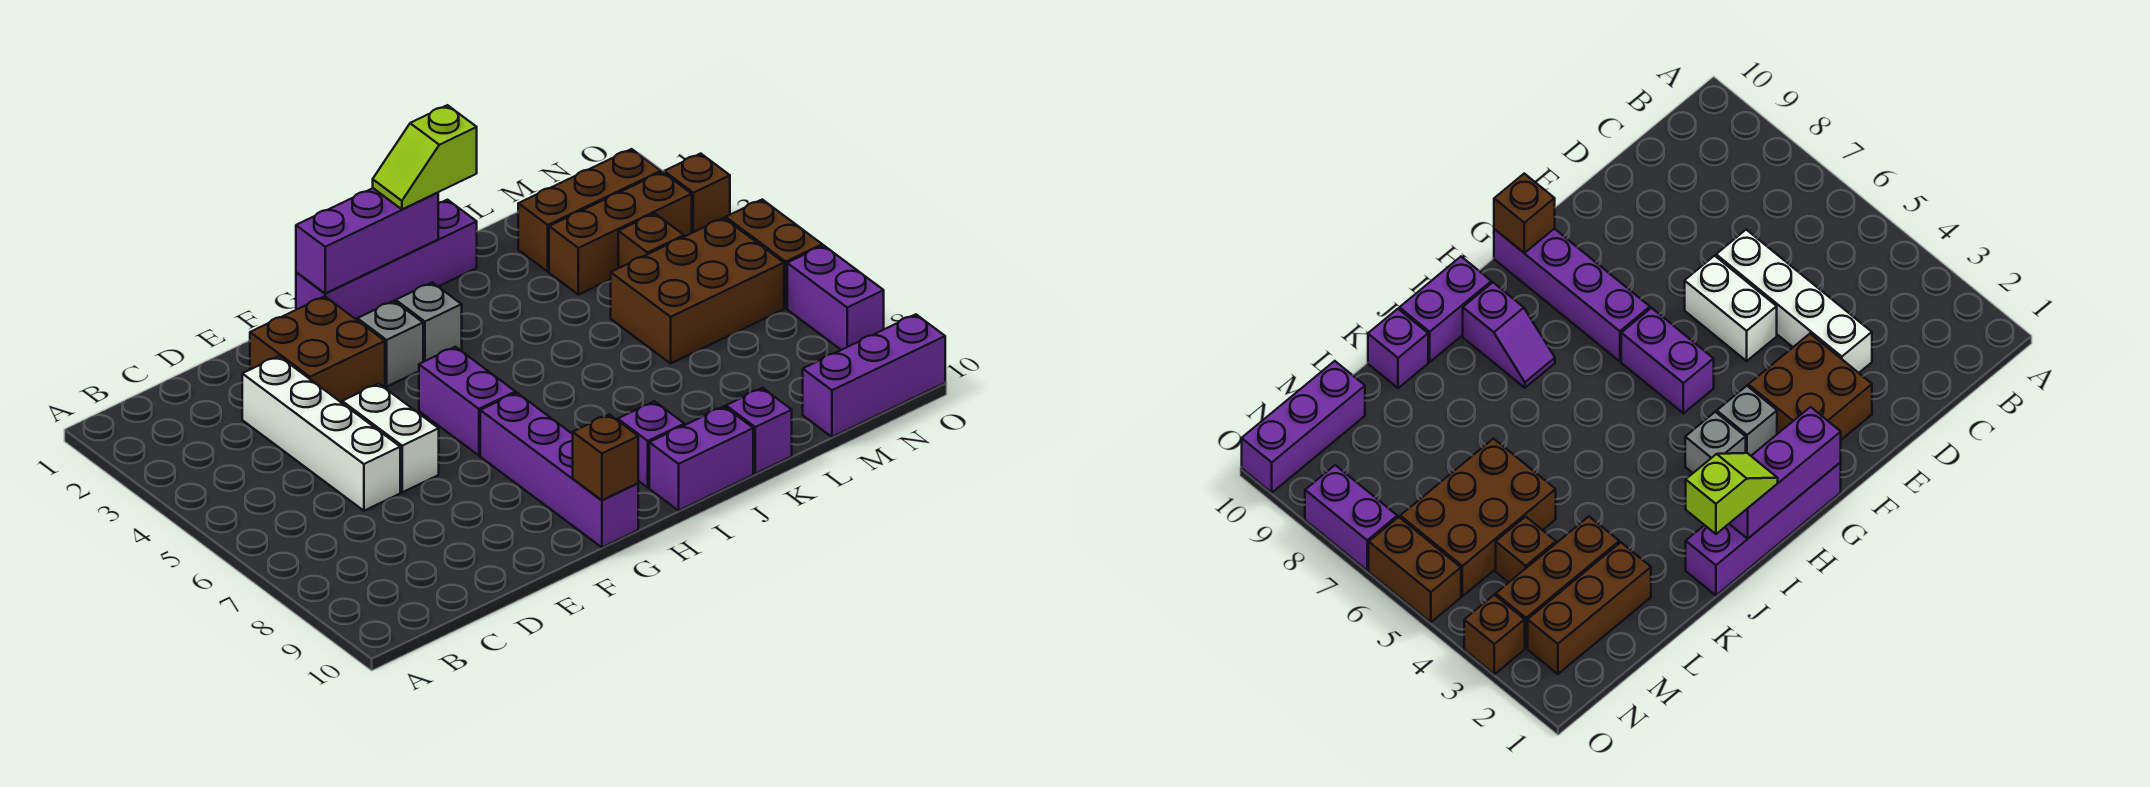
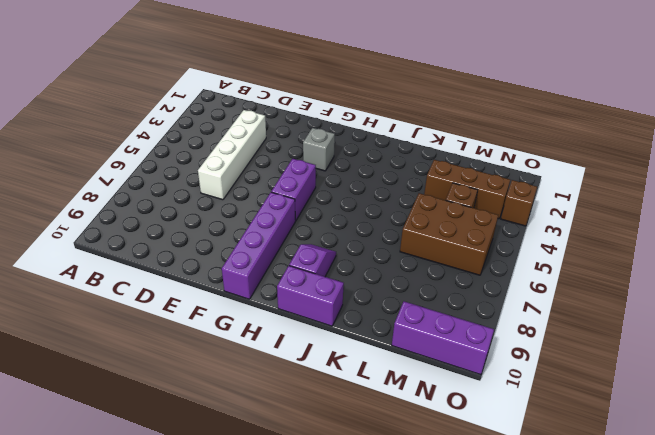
none -> brown brick E2:F3 level 1
none -> white brick E5:E6 level 1
none -> purple brick G1:J1 level 1

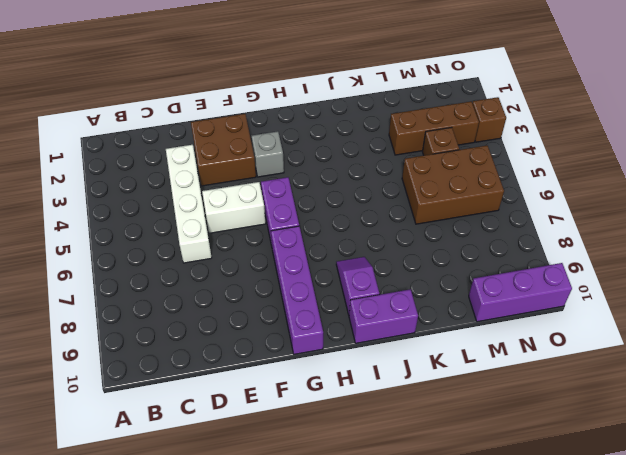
white brick E5:F5 level 1 -> white brick E5:E6 level 1
none -> purple brick G1:J1 level 1
none -> grey brick H3 level 1
none -> purple brick K10 level 1

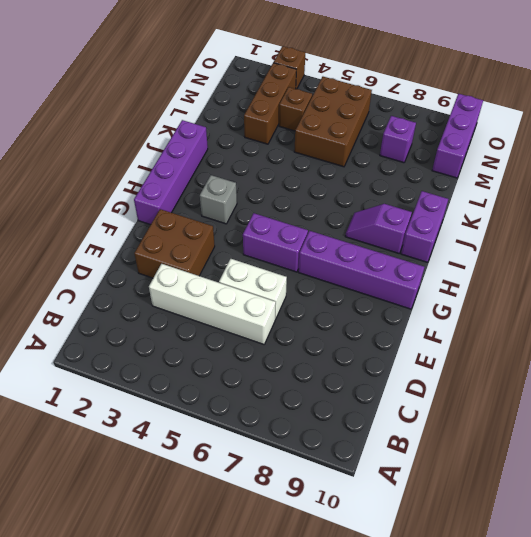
purple brick M8 level 1 -> purple brick K10 level 1
none -> grey brick G3 level 1
none -> brown brick L2:N2 level 1
none -> brown brick O5:O6 level 1

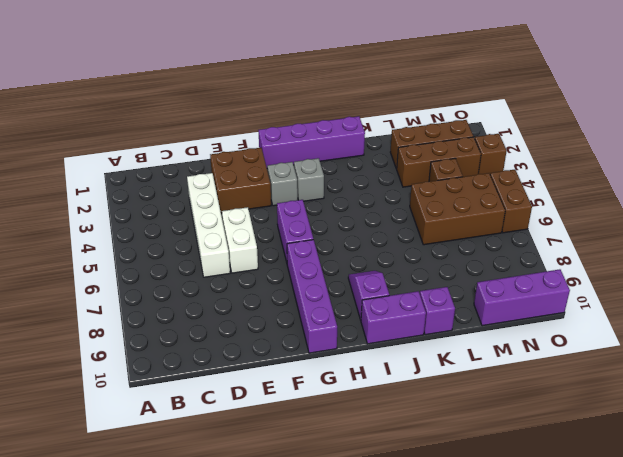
none -> purple brick O7:O8 level 1
none -> purple brick G1:I1 level 2
none -> brown brick G10 level 2

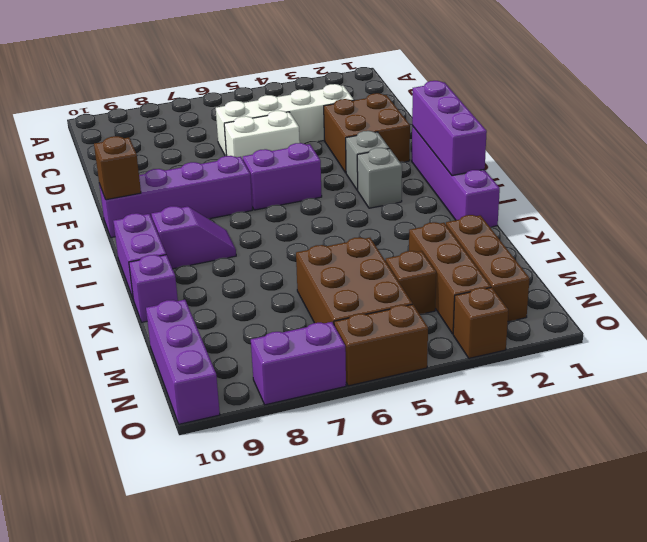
none -> lime slope I1:J1 level 3 top J

